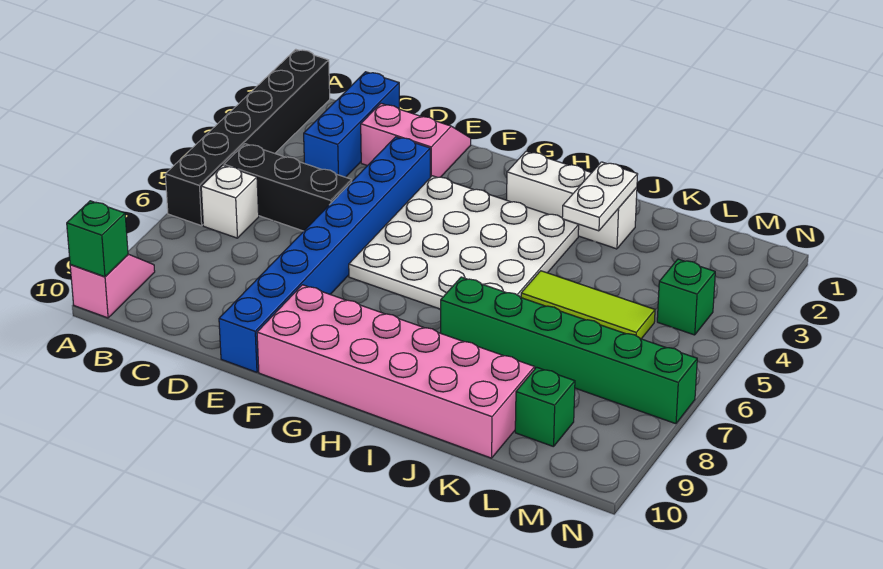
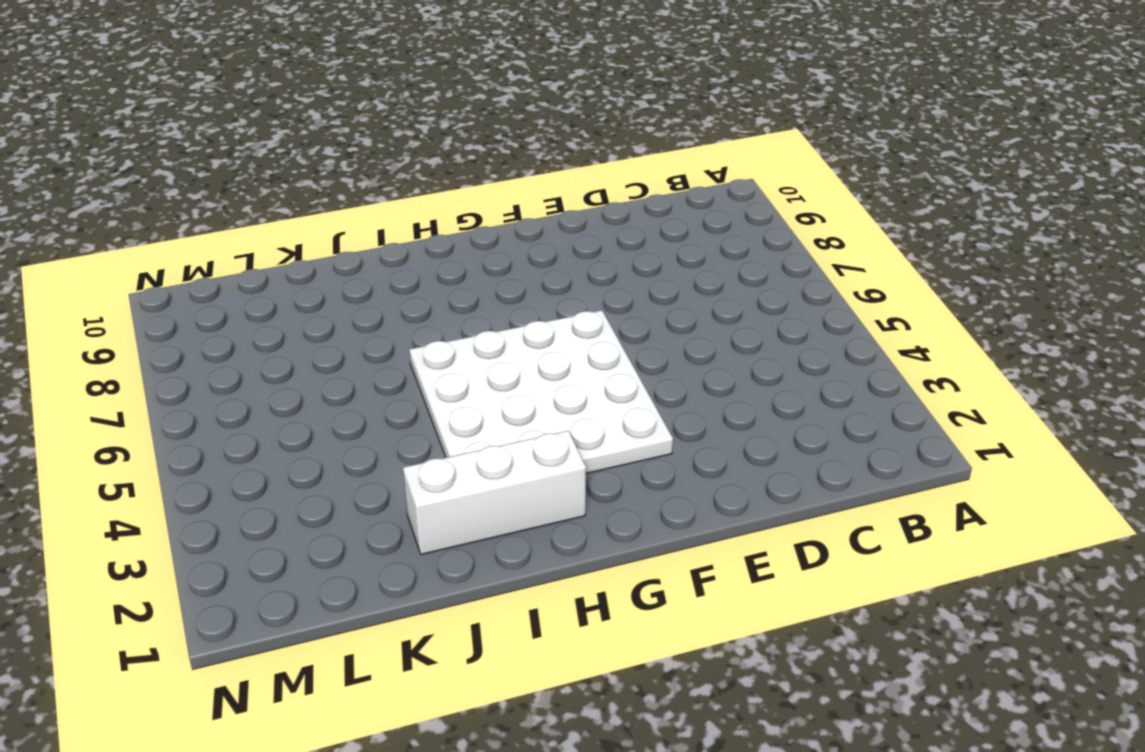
none -> black brick A1:A6 level 1
none -> pink slope A9:A10 level 1 top 10
none -> black brick B5:D5 level 1

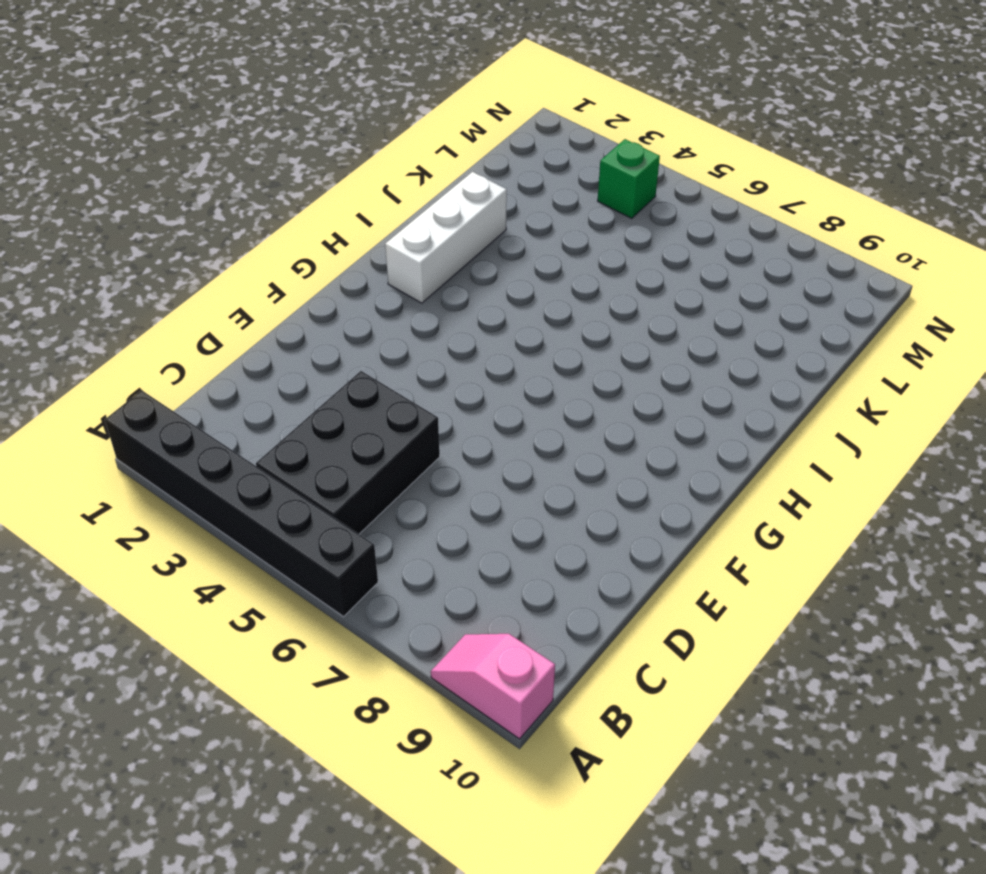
black brick B4:D5 level 1 -> black brick B5:D5 level 1
none -> white brick B6 level 1
none -> blue brick C1:C3 level 1
none -> pink slope D1:E2 level 1 top 2

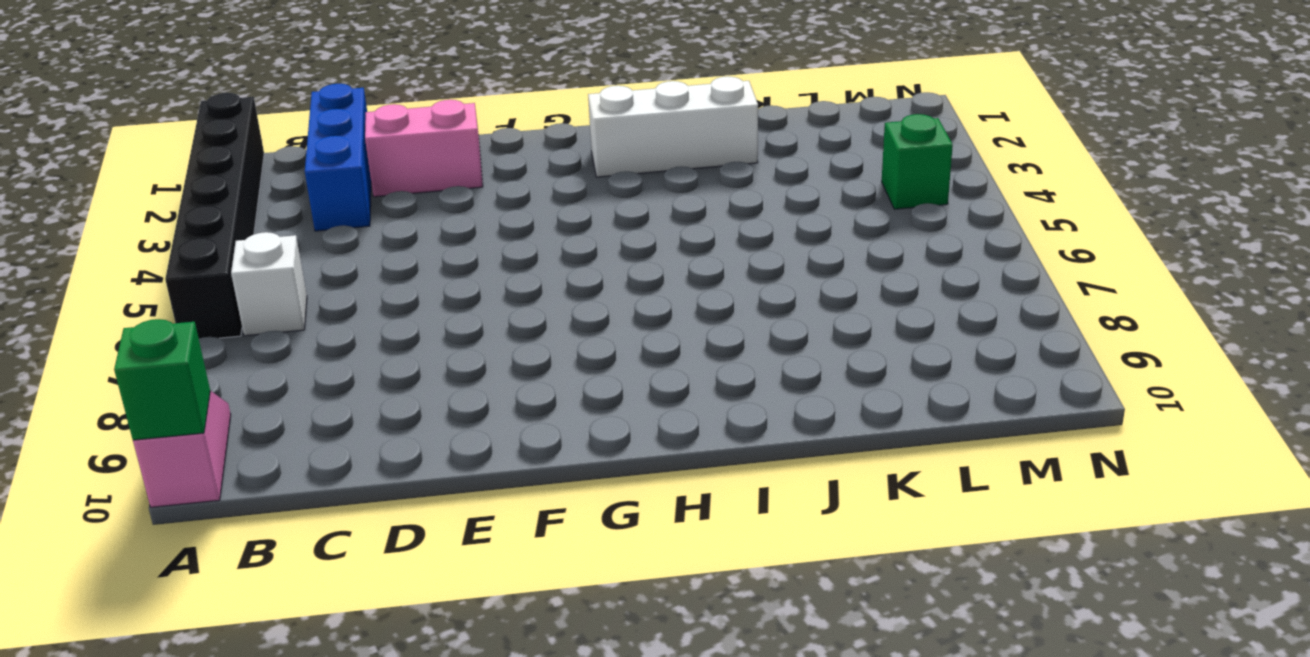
none -> black brick B5:D5 level 1
none -> blue brick E3:E10 level 1
none -> white plate F3:I6 level 1

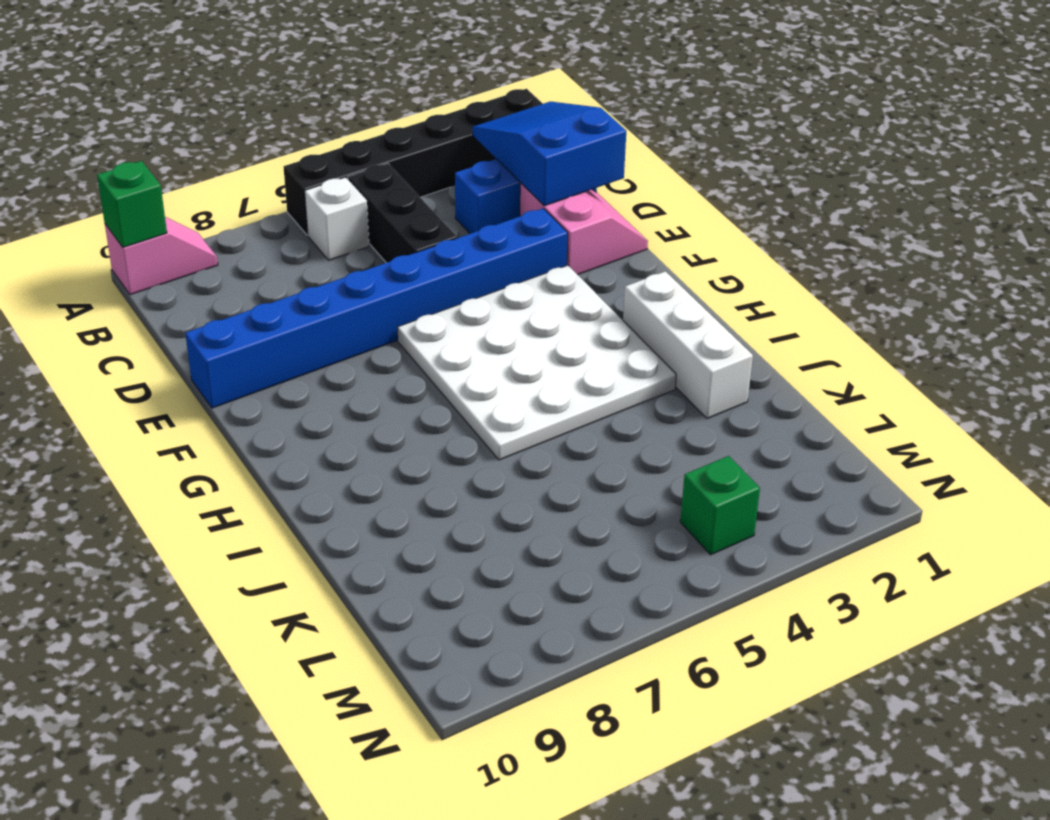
blue slope B1:D2 level 2 top D -> none
none -> pink brick F9:K10 level 1
none -> green brick I7:N7 level 1
none -> lime tile J5:L5 level 1

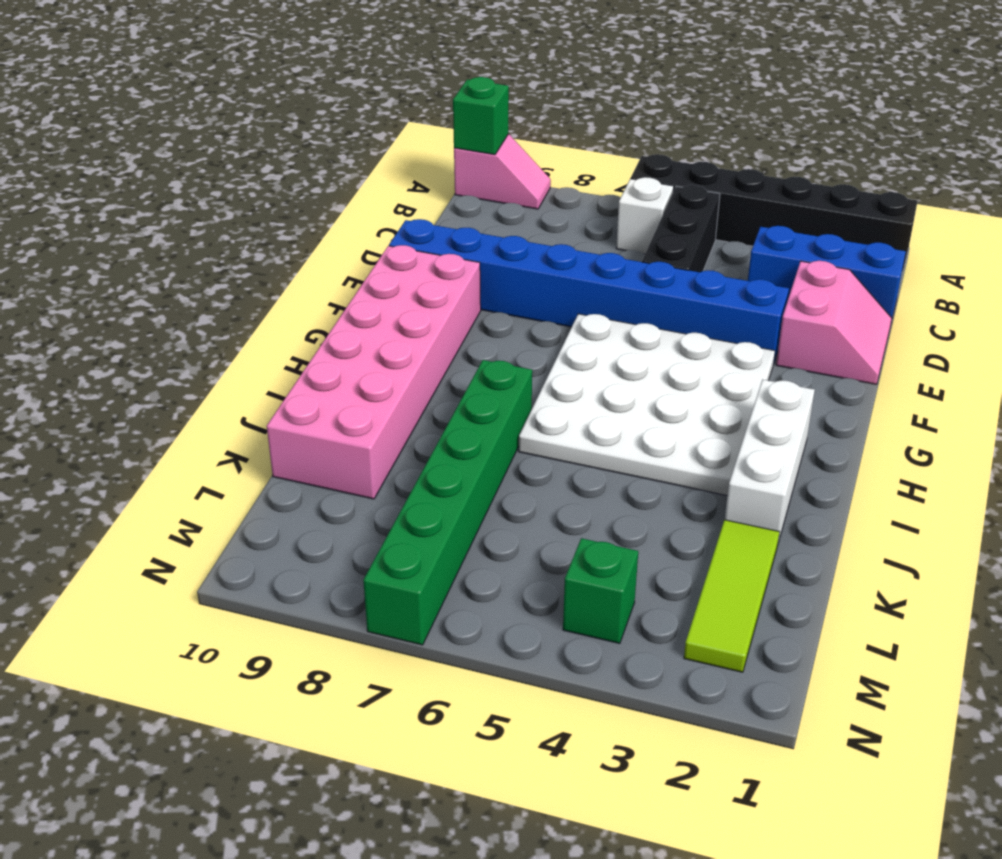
lime tile K2:M2 level 1 -> lime tile J5:L5 level 1
none -> green brick L9 level 1
none -> white plate J2:J3 level 2

